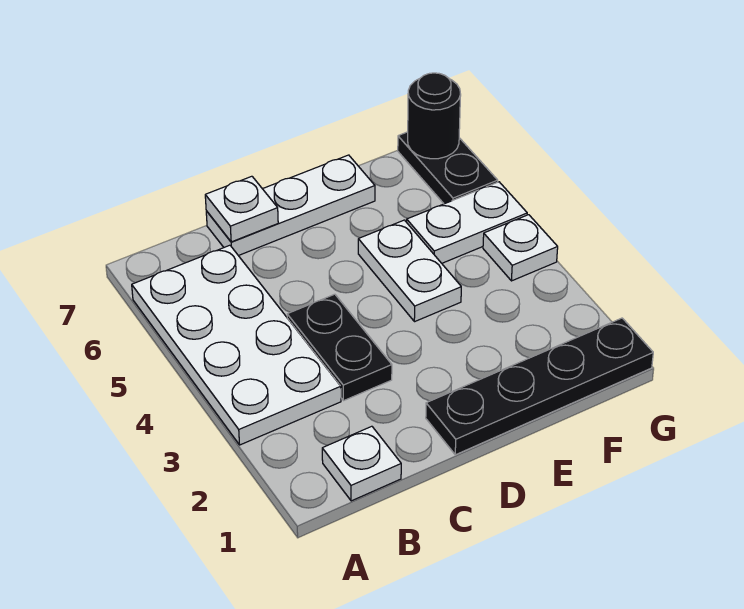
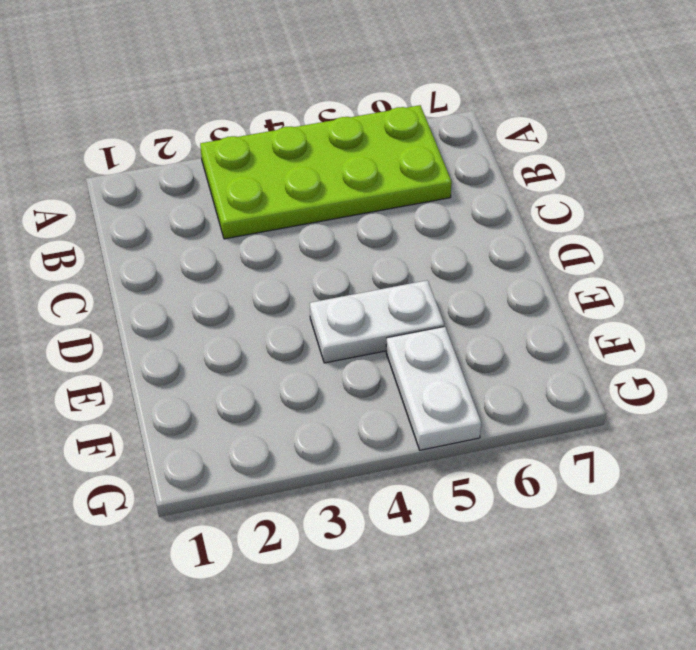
lime plate A3:B6 level 1 -> white plate A3:B6 level 1
none -> white plate B1 level 1
none -> black plate C3:C4 level 1

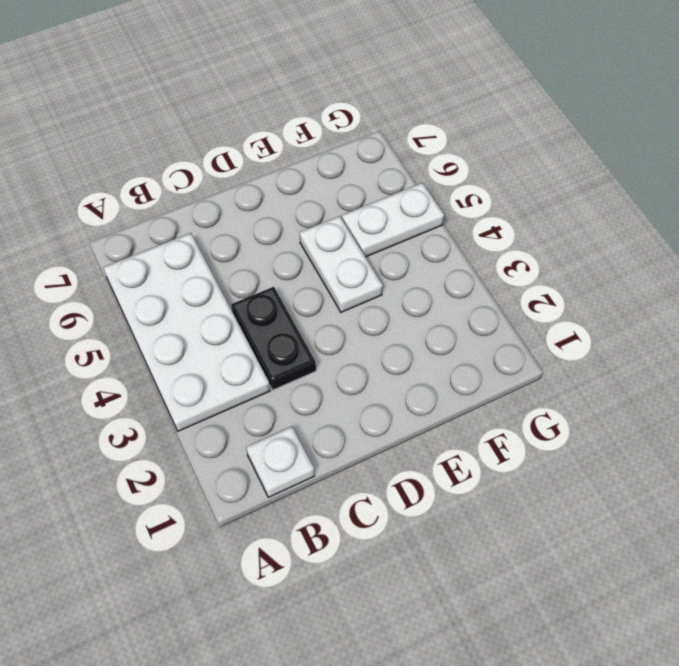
none -> white plate C7:E7 level 1
none -> black plate D1:G1 level 1

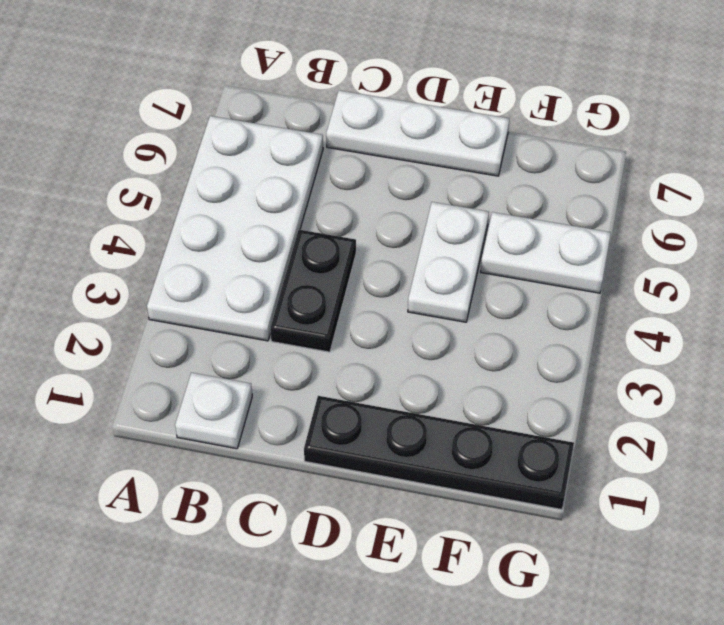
none -> white plate G4 level 1
none -> black plate G6:G7 level 1

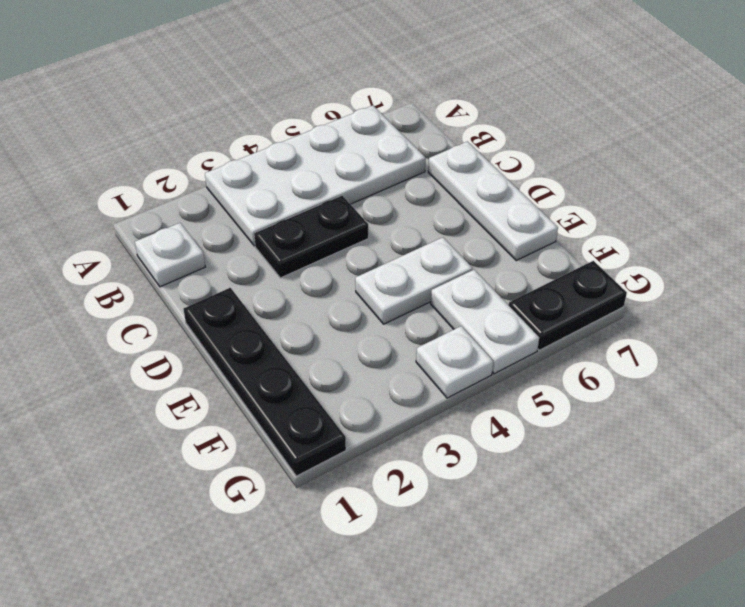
none -> white plate C7 level 2
none -> black round brick G7 level 2

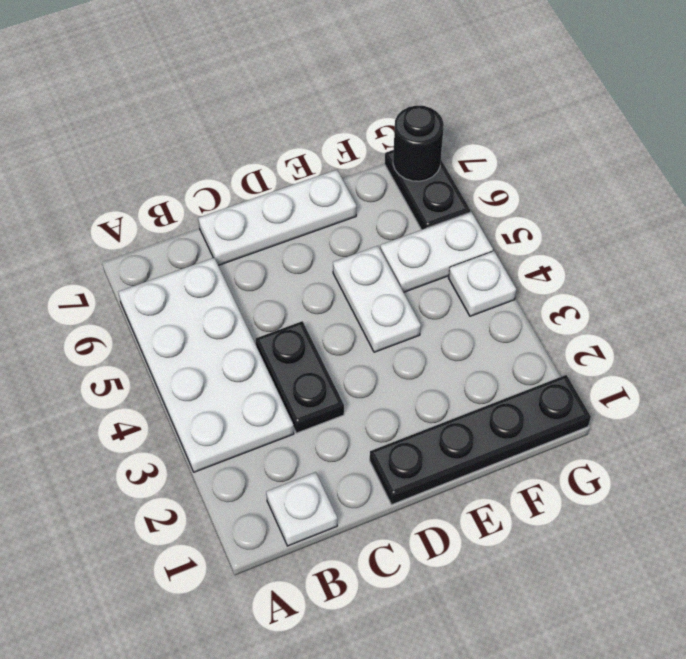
none -> white plate C7 level 2

